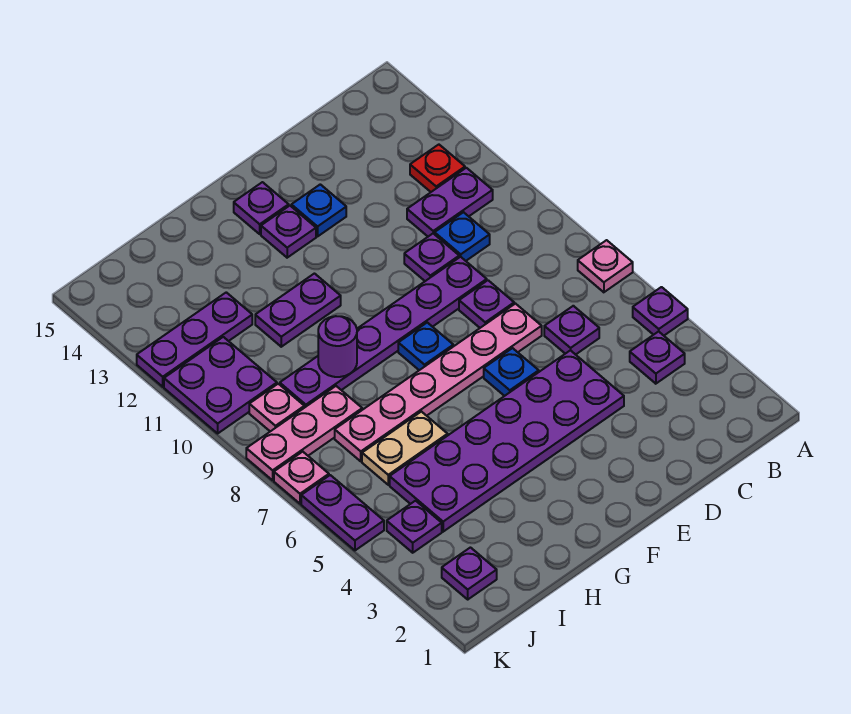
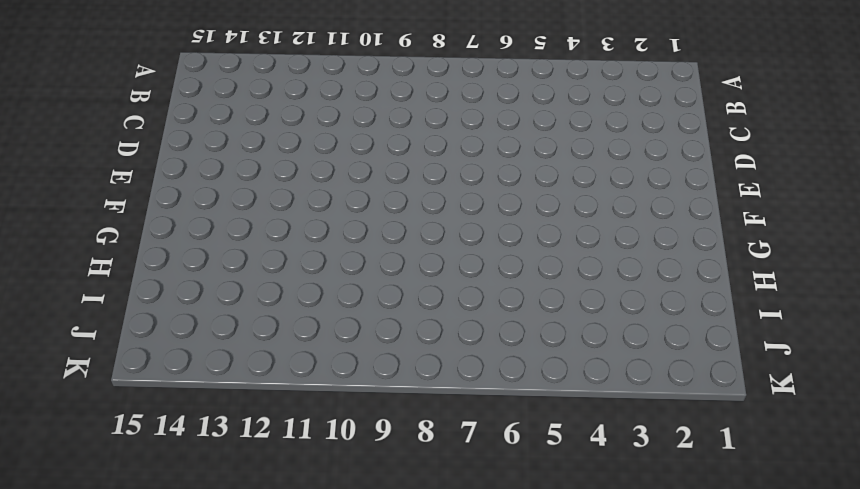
none -> purple plate A5 level 1
none -> pink plate A7 level 1
none -> purple plate B4 level 1

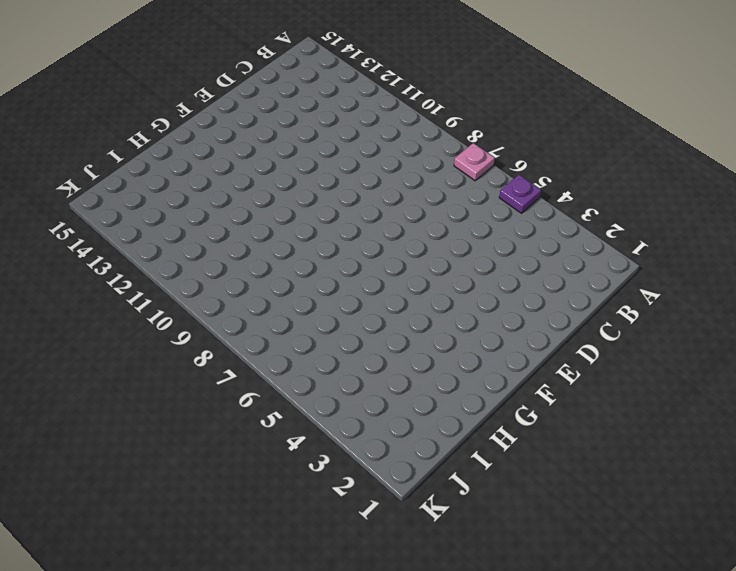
none -> purple plate B4 level 1
none -> purple plate B11:C11 level 1
none -> red plate B12 level 1

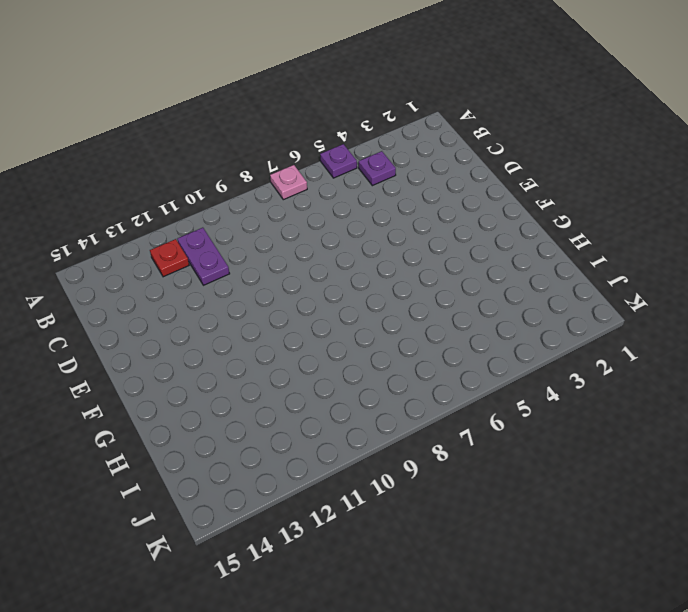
none -> purple plate C6 level 1
none -> blue plate C10 level 1
none -> purple plate D4:I5 level 1

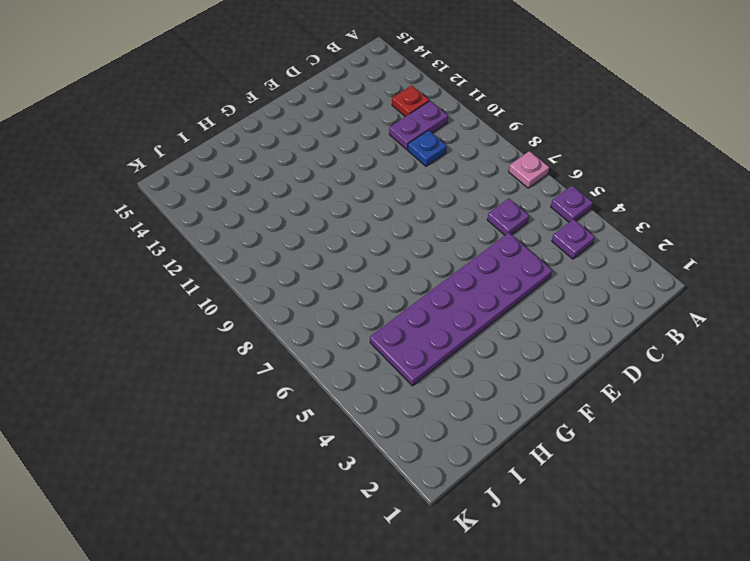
none -> pink plate D7:I7 level 1
none -> purple plate D8 level 1
none -> purple plate D9:I9 level 1

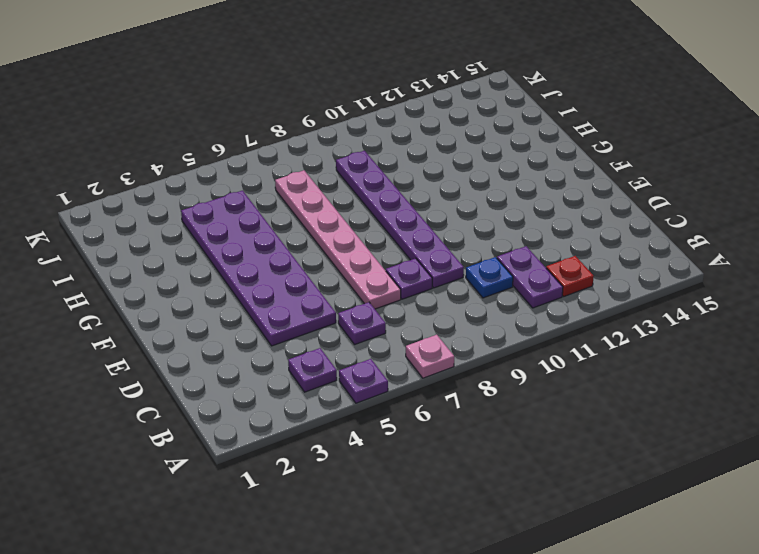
none -> purple plate D10 level 1
none -> blue plate E6 level 1
none -> blue plate E13 level 1

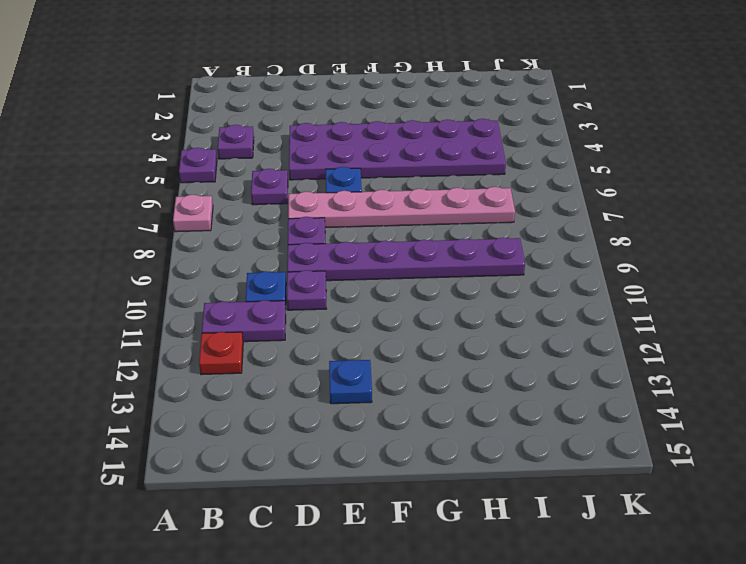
none -> blue plate F8 level 1
none -> purple plate F13 level 1
none -> purple plate F14 level 1

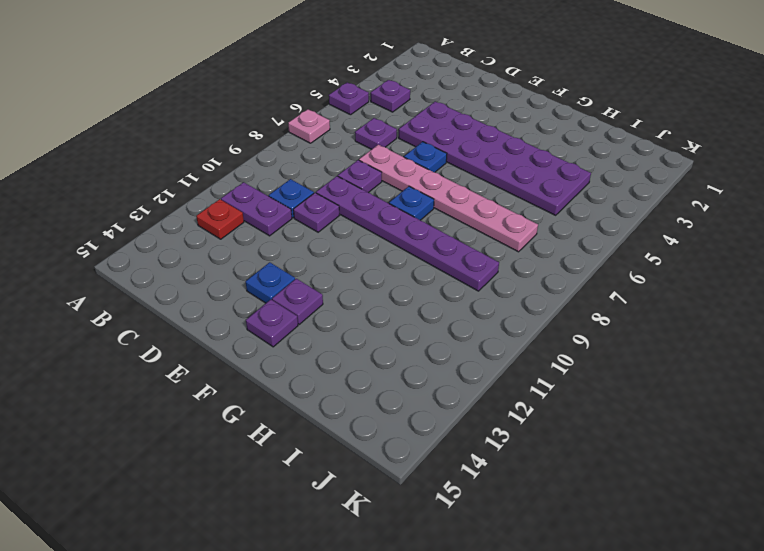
none -> purple plate G11:H11 level 1
none -> tan plate H6:I6 level 1
none -> pink plate I8:K8 level 1

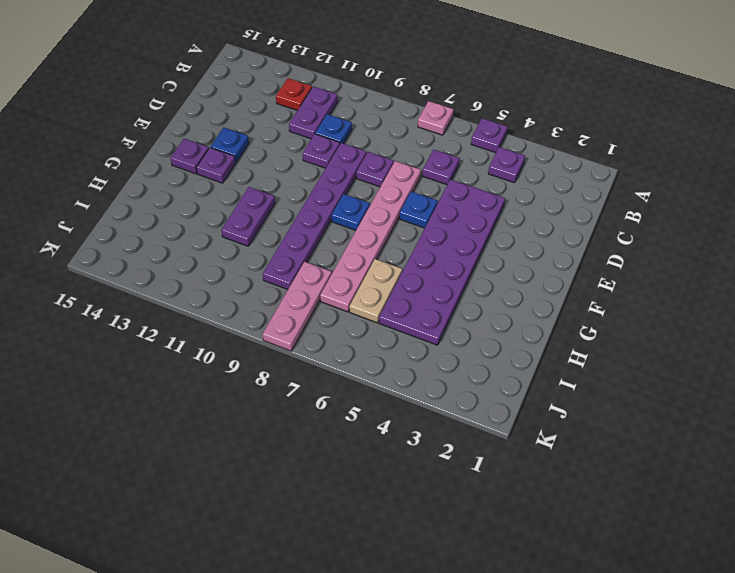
none -> purple plate I12:K12 level 1
none -> purple plate J2 level 1
none -> purple plate J4 level 1

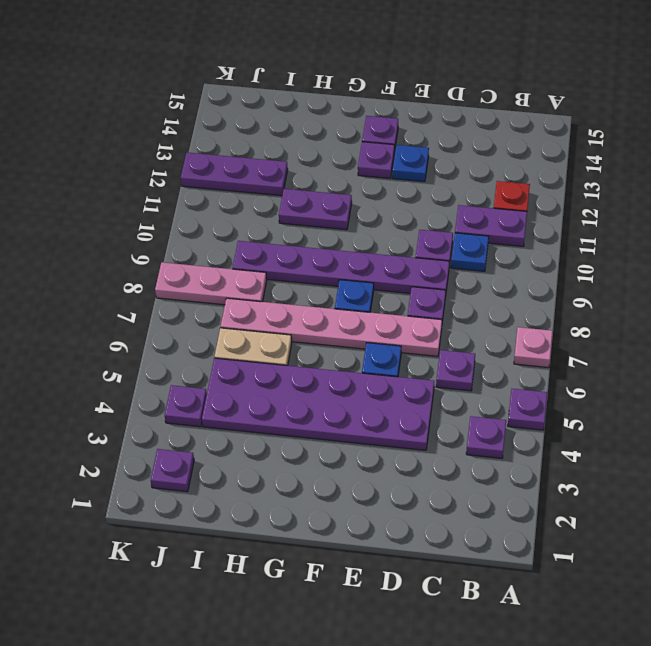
none -> pink plate J9 level 1
none -> purple plate J10:K11 level 1
none -> purple plate K5:K6 level 1

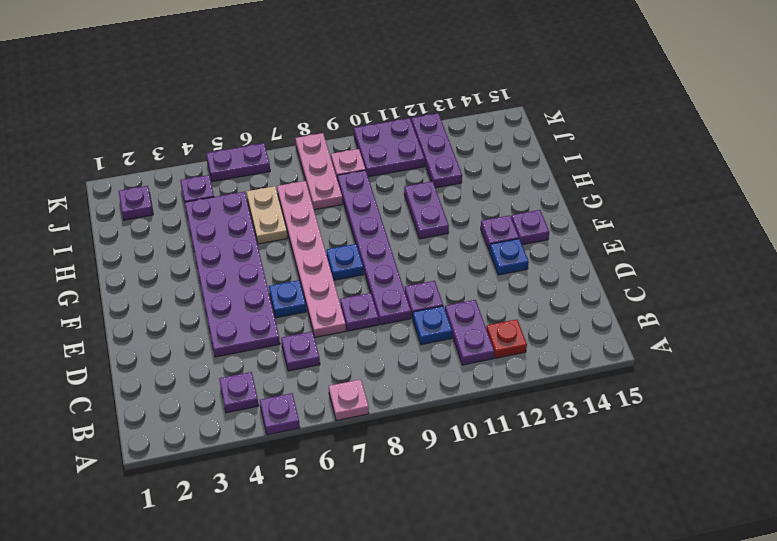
none -> pink plate K7 level 1
none -> purple round brick H9 level 2

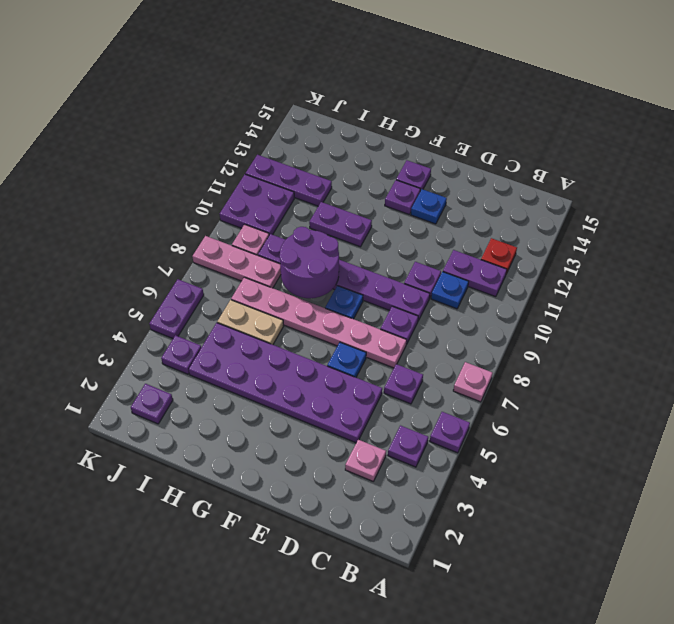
pink plate C3 level 1 -> pink plate K7 level 1
purple round brick G8:H9 level 2 -> purple round brick H9 level 2

